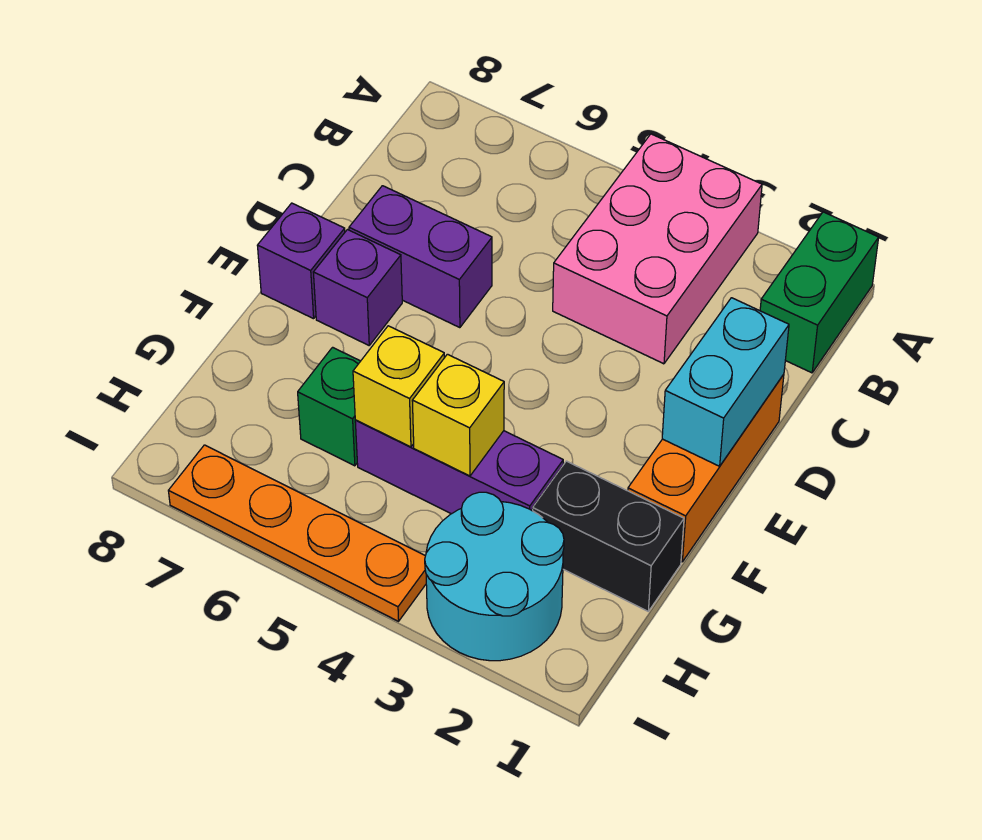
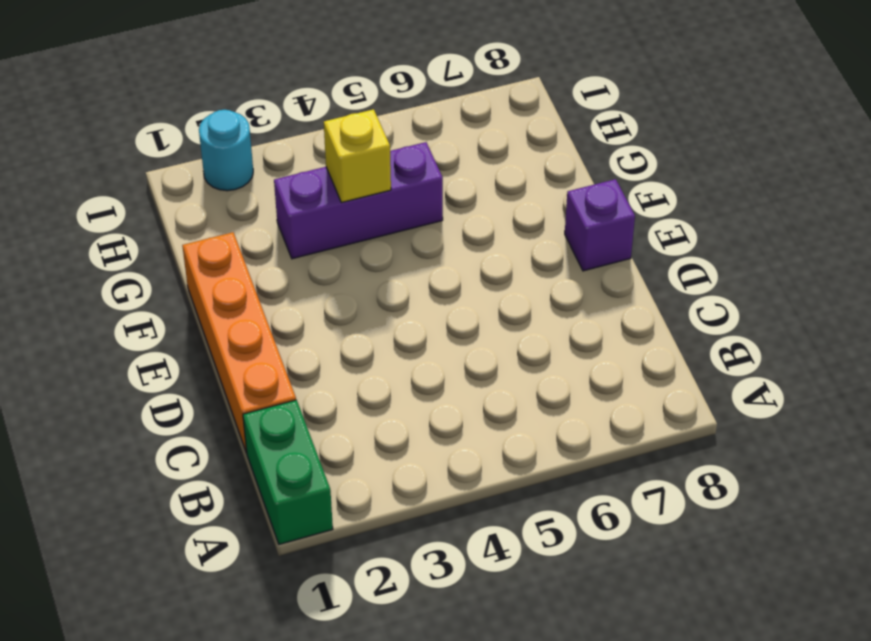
orange brick C1:F1 level 1 -> orange brick D1:F1 level 1
cyan round brick I2 level 1 -> cyan round brick H2:I3 level 1
none -> pink brick A3:C4 level 1
none -> purple brick D6:D7 level 1
none -> purple brick E7 level 1

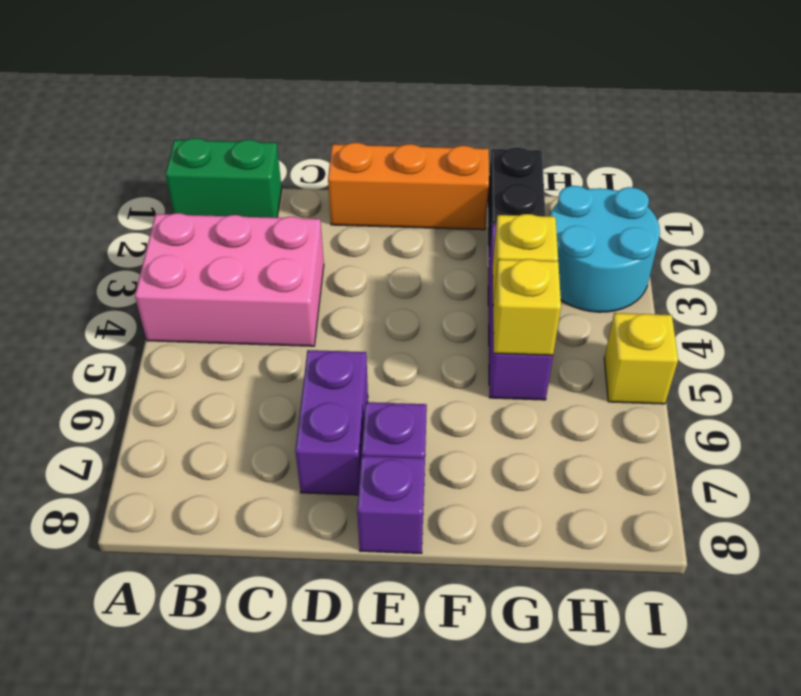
yellow brick I5 level 1 -> orange plate I4:I7 level 1
none -> green brick G6 level 1
none -> cyan brick D1:E1 level 2

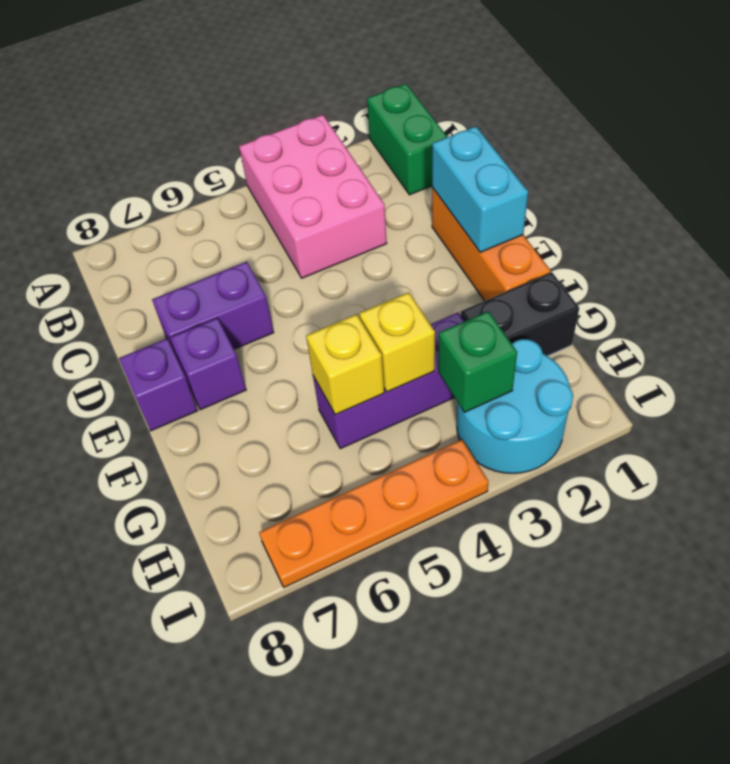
green brick H3 level 2 -> green brick G6 level 1

